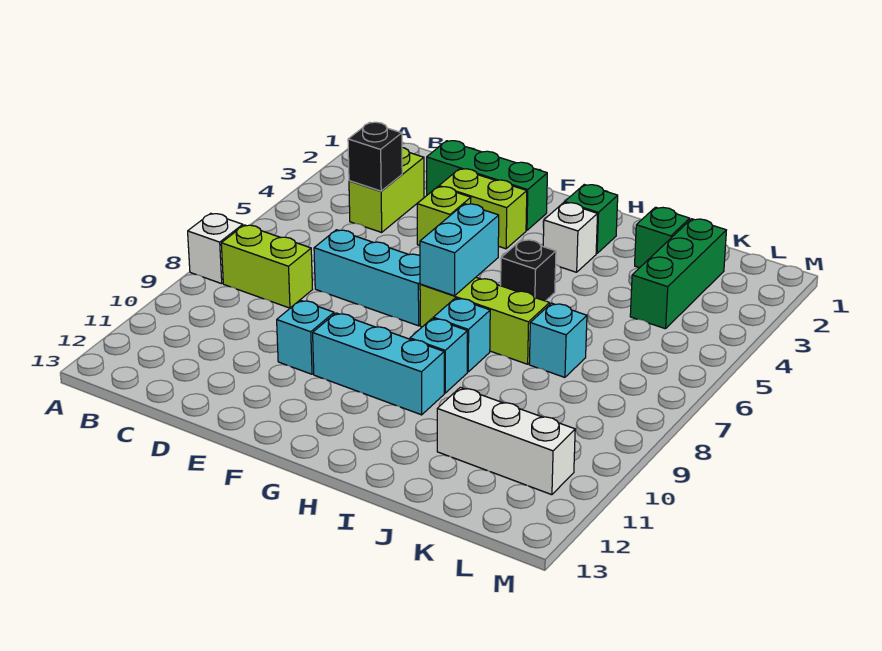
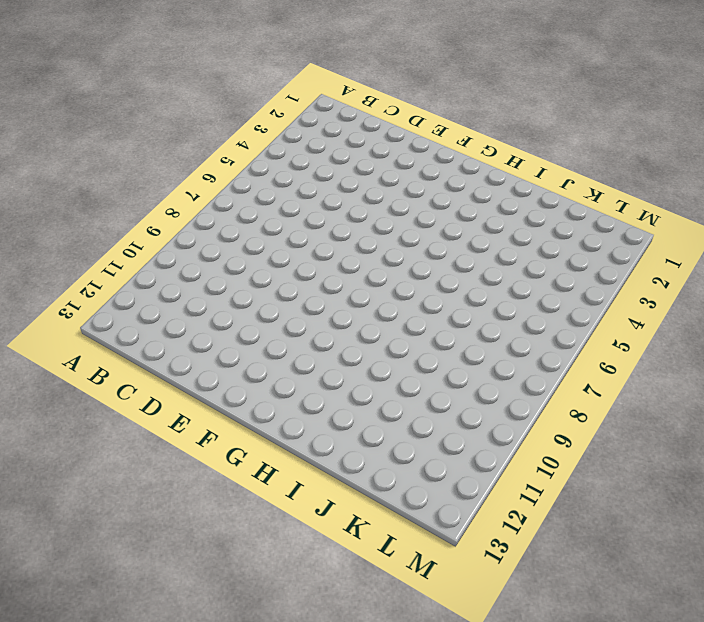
none -> white brick A8 level 1
none -> lime brick B8:C8 level 1
none -> lime brick C3:C4 level 1

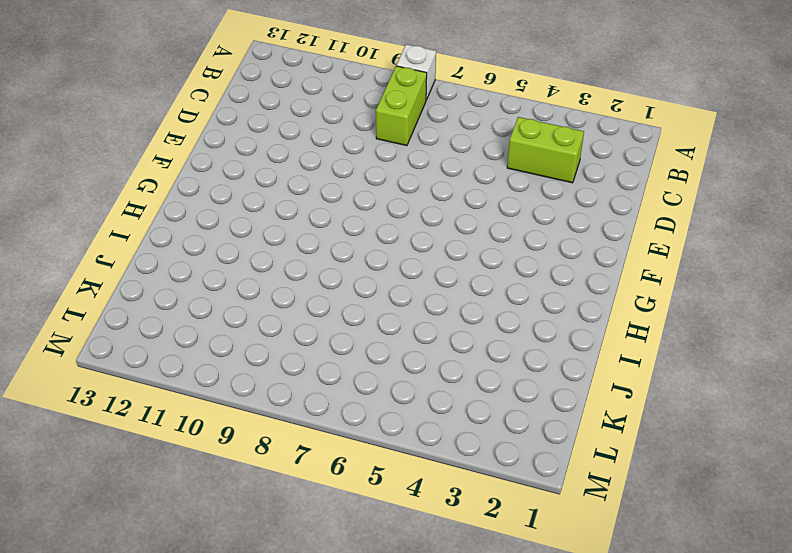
none -> green brick D2:F2 level 1
none -> cyan brick D7:F7 level 1
none -> lime brick E3:F3 level 1

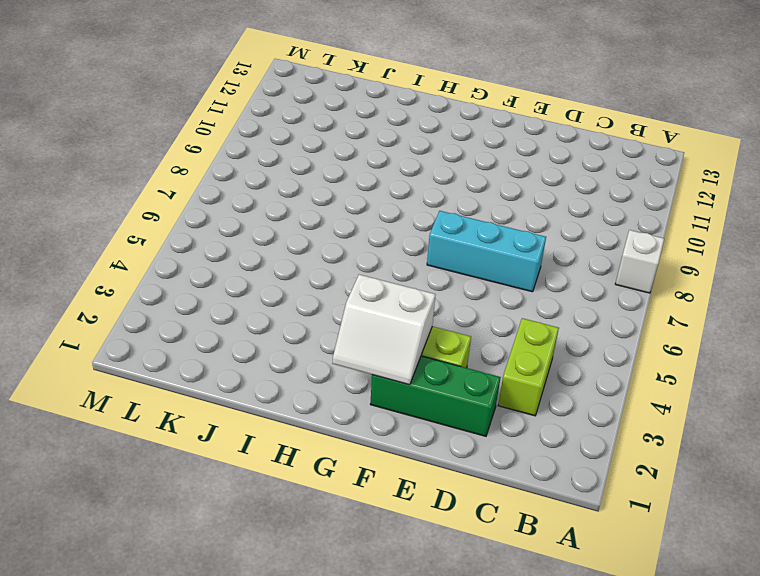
white slope F2:G3 level 2 top 3 -> none
none -> lime brick B8:C8 level 1
none -> lime brick E4 level 1
none -> cyan brick E10 level 1

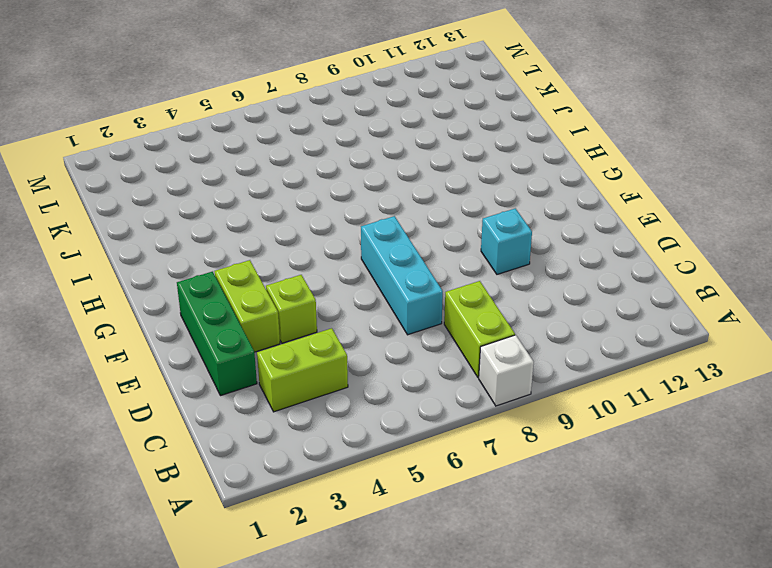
none -> cyan brick F10:H10 level 1
none -> lime brick G7:I7 level 1
none -> green brick H2 level 1

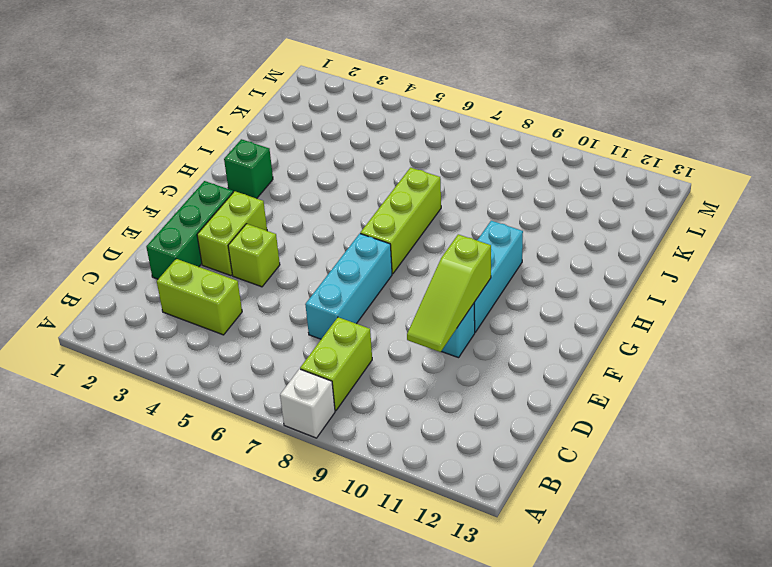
lime slope D10:F10 level 2 top F -> none
none -> white brick H3 level 1
none -> black brick H5 level 1
none -> cyan brick H8 level 1

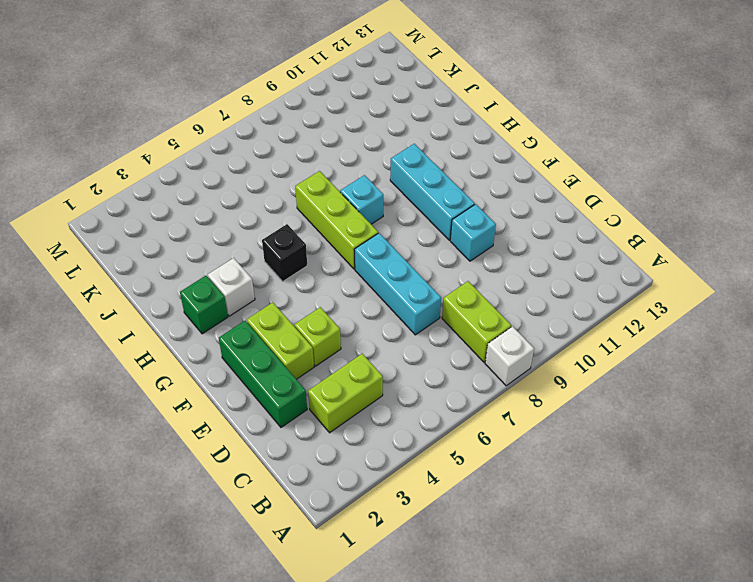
none -> cyan brick H9 level 1
none -> green brick J2 level 1
none -> cyan brick J7 level 1

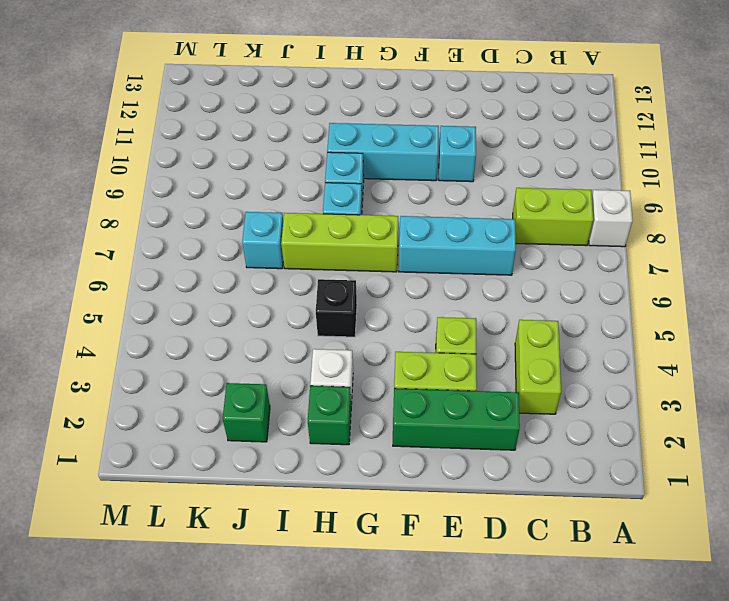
none -> white brick J11:L11 level 1
none -> green brick K2:K4 level 1
none -> black brick C4 level 2

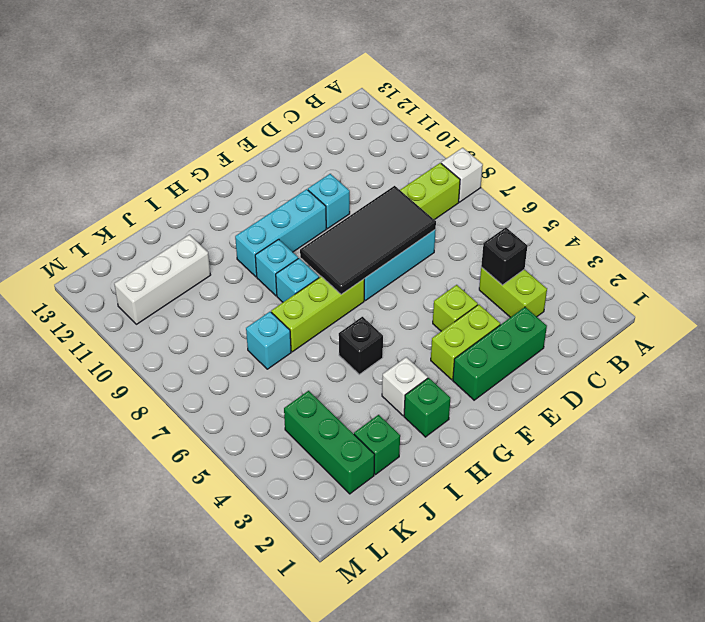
black tile D7:G8 level 2 -> cyan brick G6:G7 level 2

